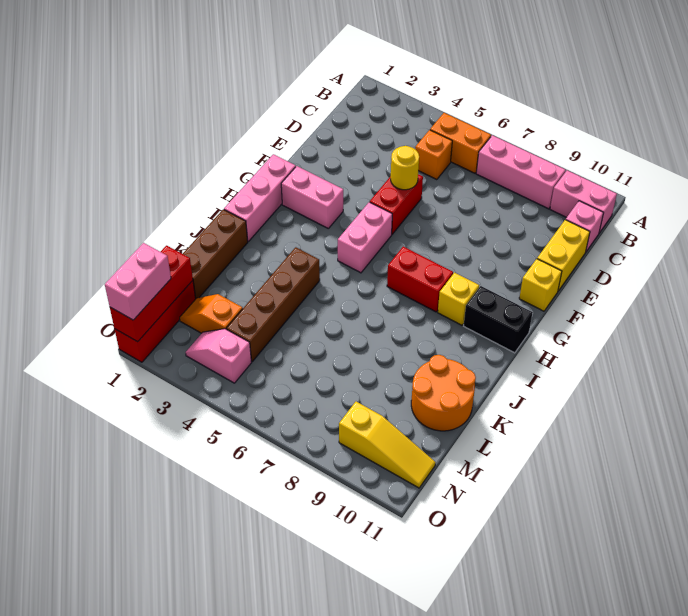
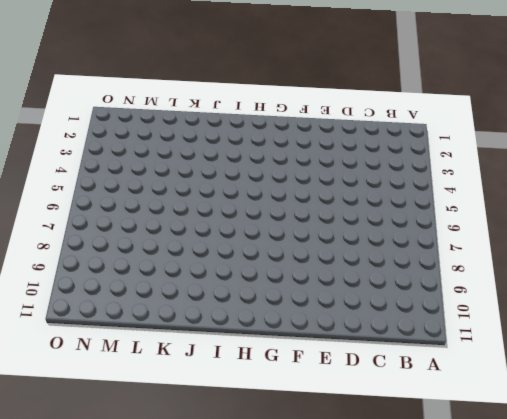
none -> orange brick B5:B6 level 1
none -> pink brick B7:B9 level 1
none -> pink brick B10:B11 level 1

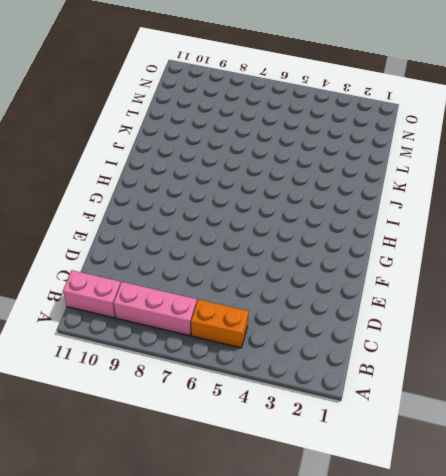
none -> orange brick C5 level 1
none -> pink brick C11 level 1
none -> yellow brick D11:E11 level 1

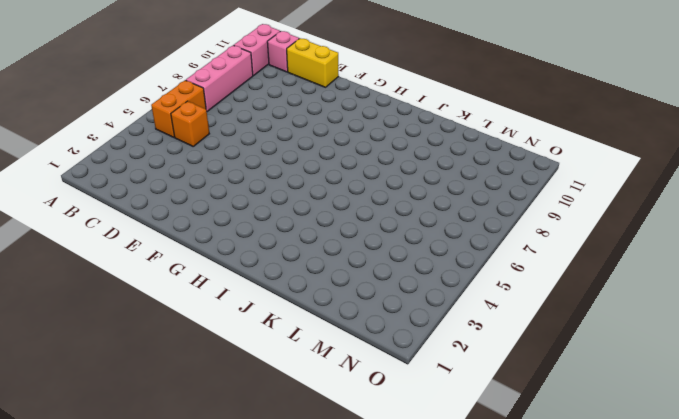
none -> red brick E5:F5 level 1
none -> yellow brick F11 level 1
none -> pink brick G1:I1 level 1

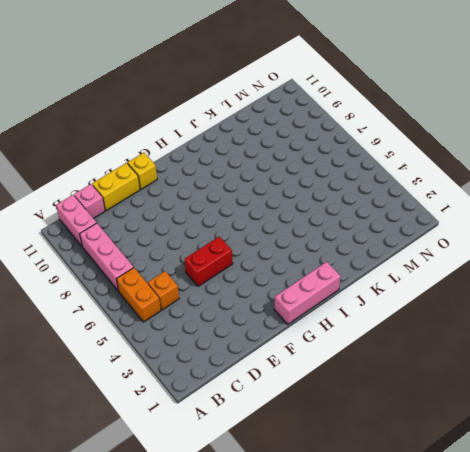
none -> pink brick G2:G3 level 1
none -> pink brick G5:H5 level 1
none -> red brick H7:H8 level 1

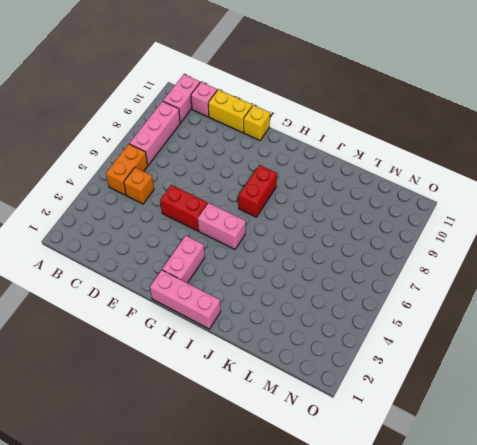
none -> yellow brick H9 level 1
none -> black brick H10:H11 level 1
none -> brown brick J1:L1 level 1

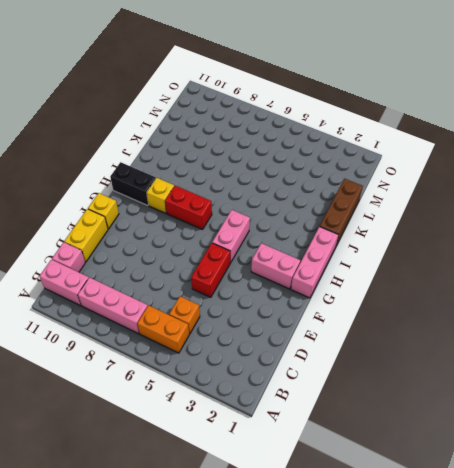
none -> brown brick J4:M4 level 1
none -> orange round brick K10:L11 level 1
none -> red brick M1:O1 level 1

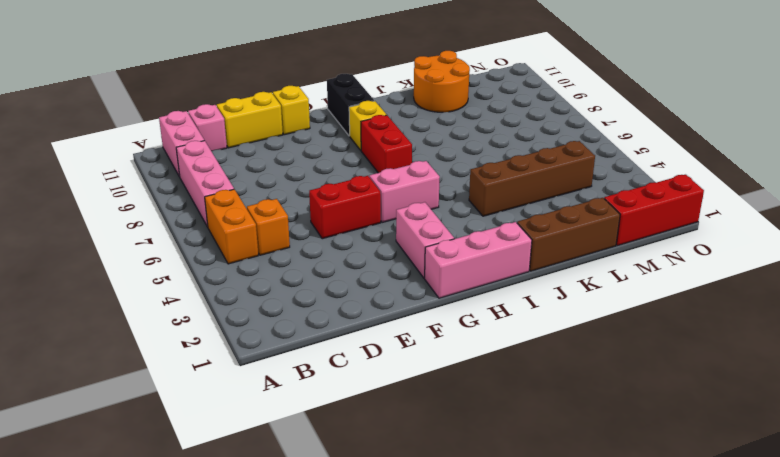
none -> orange slope M2:M3 level 1 top 3
none -> pink slope N3:N4 level 1 top 4
none -> yellow slope N9:N11 level 1 top 9

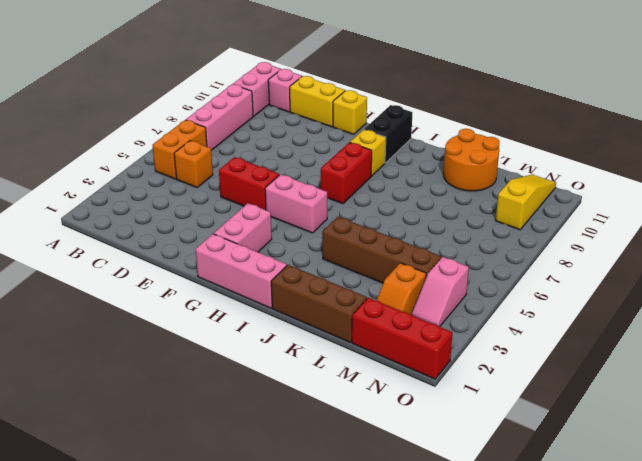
none -> yellow round brick E5 level 2
none -> red brick M1:O1 level 2
none -> pink brick N1:O1 level 3

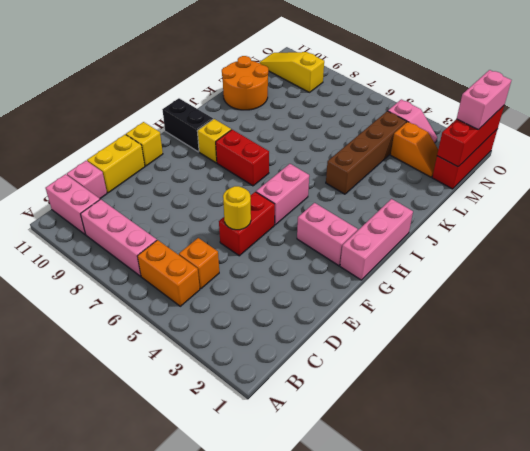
none -> brown brick J1:L1 level 1

